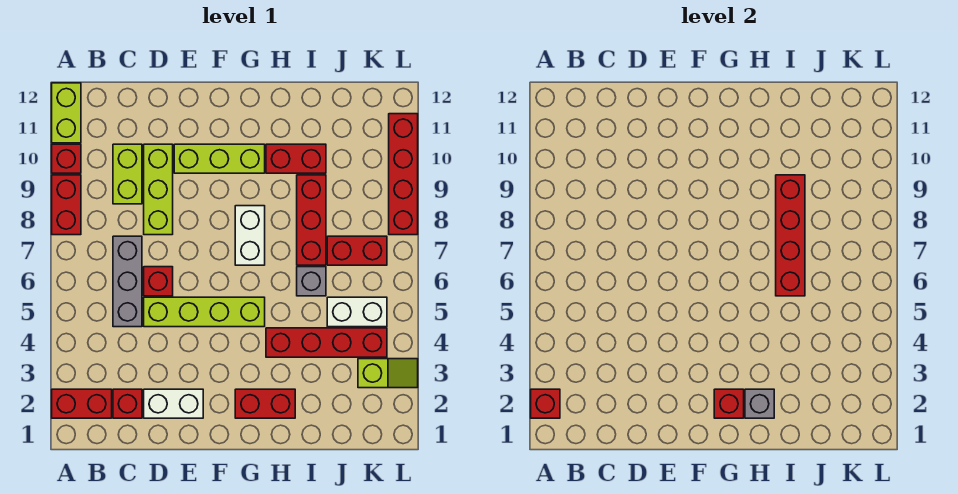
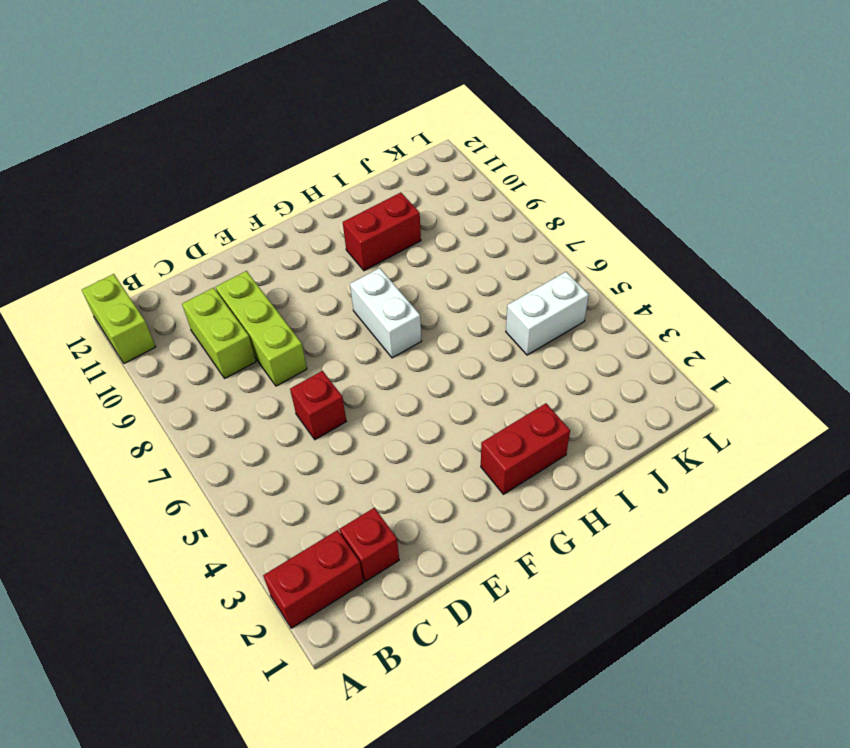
none -> red brick A8:A9 level 1
none -> red brick A10 level 1
none -> grey brick C5:C7 level 1

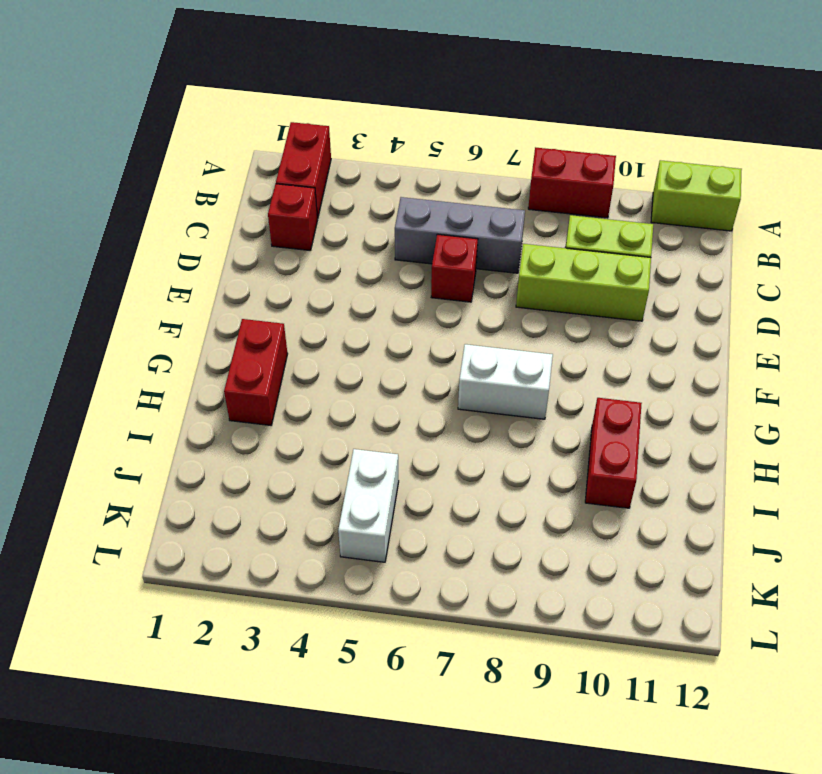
none -> red brick A10 level 1
none -> white brick D2:E2 level 1
none -> lime brick D5:G5 level 1

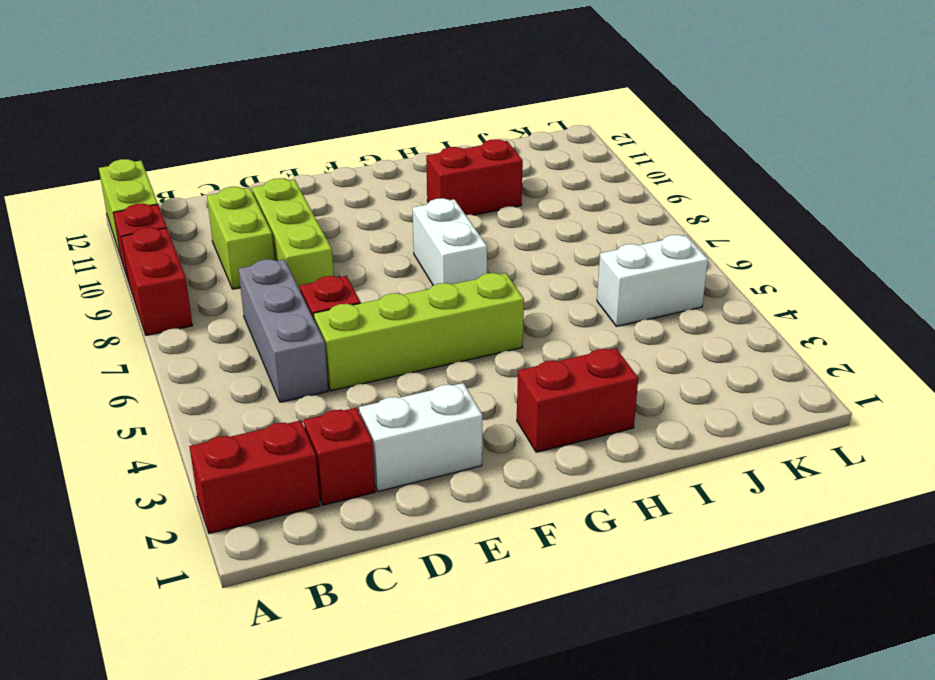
none -> lime brick E10:G10 level 1
none -> red brick H4:K4 level 1
none -> grey brick I6 level 1

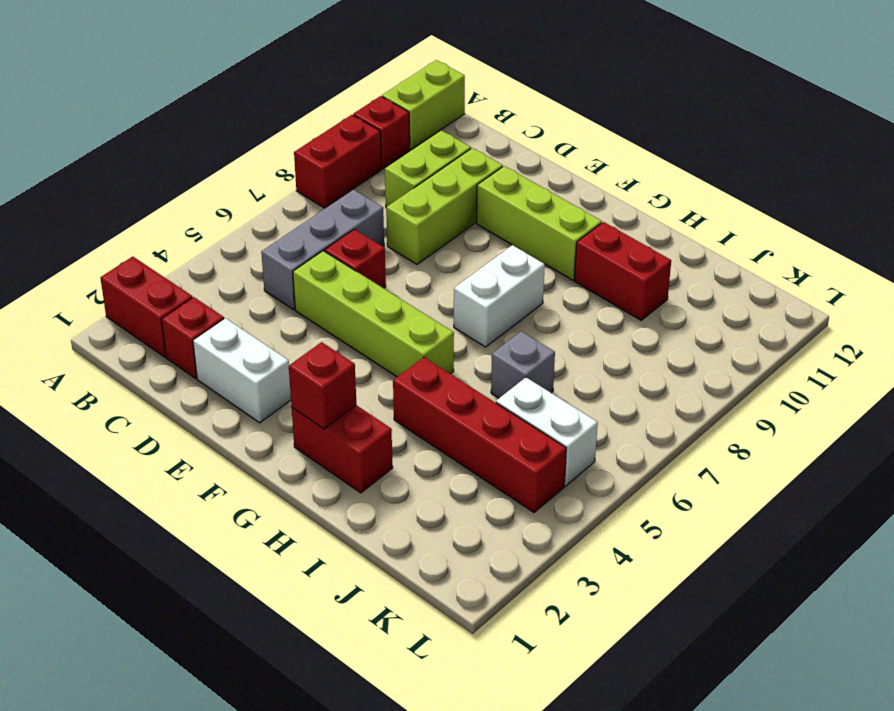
none -> red brick I7:I9 level 1
none -> red brick J7:K7 level 1
none -> lime slope K3:L3 level 1 top K

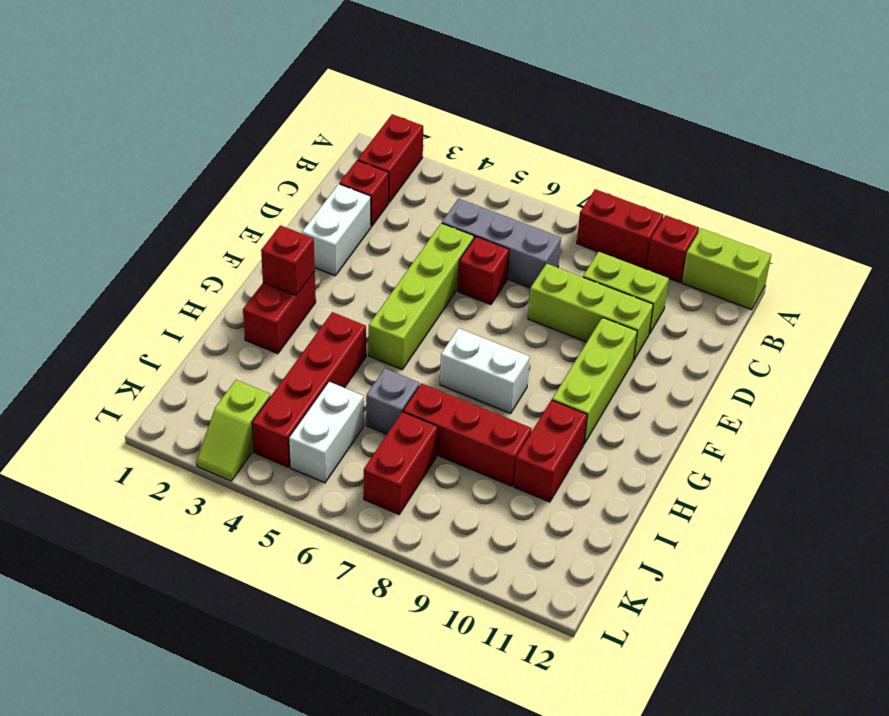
none -> red brick L8:L11 level 1
none -> red brick A2 level 2
none -> grey brick H2 level 2

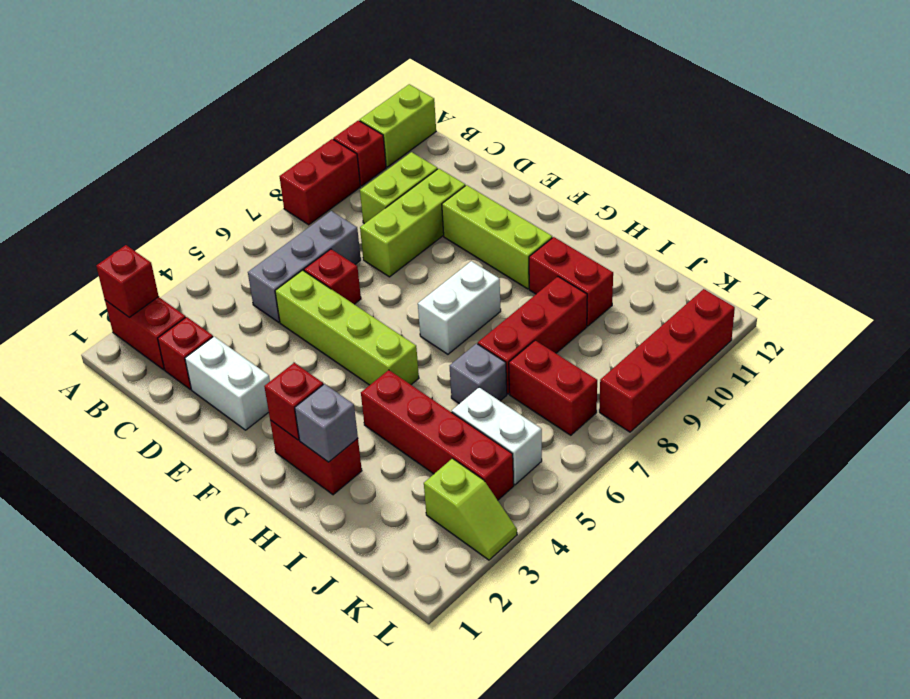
none -> red brick I6:I9 level 2

